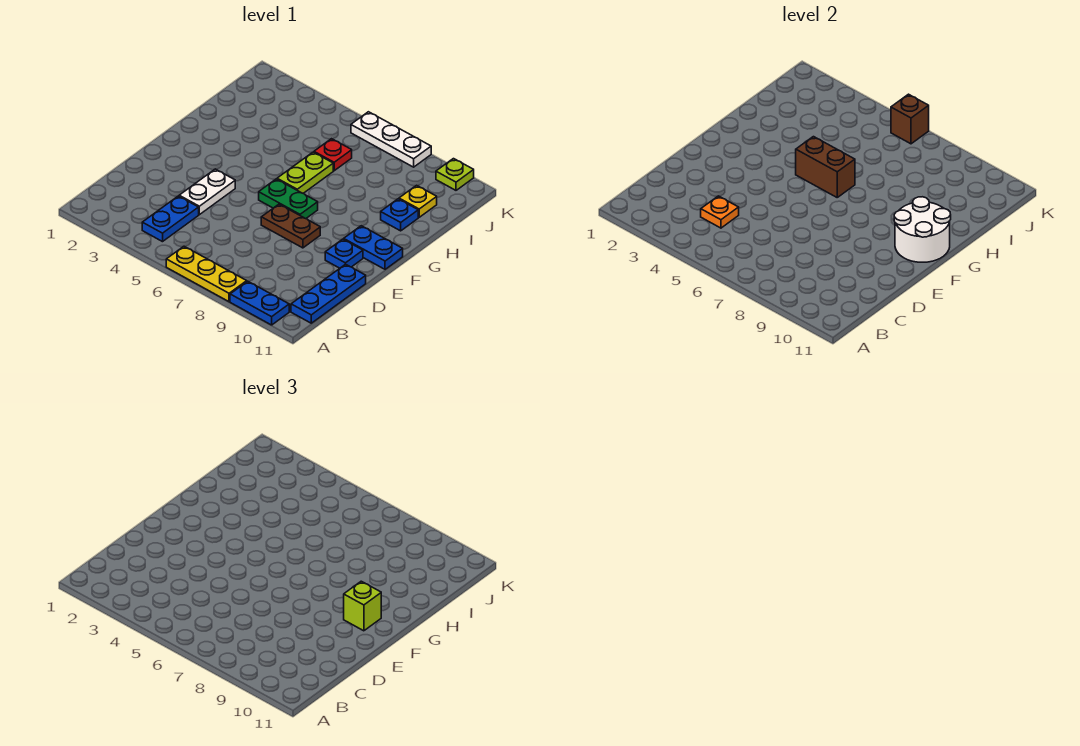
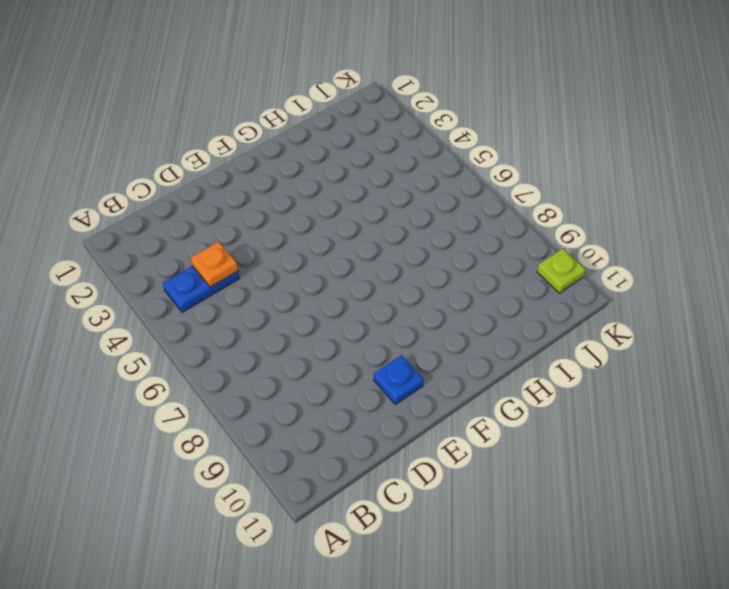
none -> yellow plate A6:A8 level 1
none -> blue plate A9:A10 level 1
none -> blue plate B11:D11 level 1

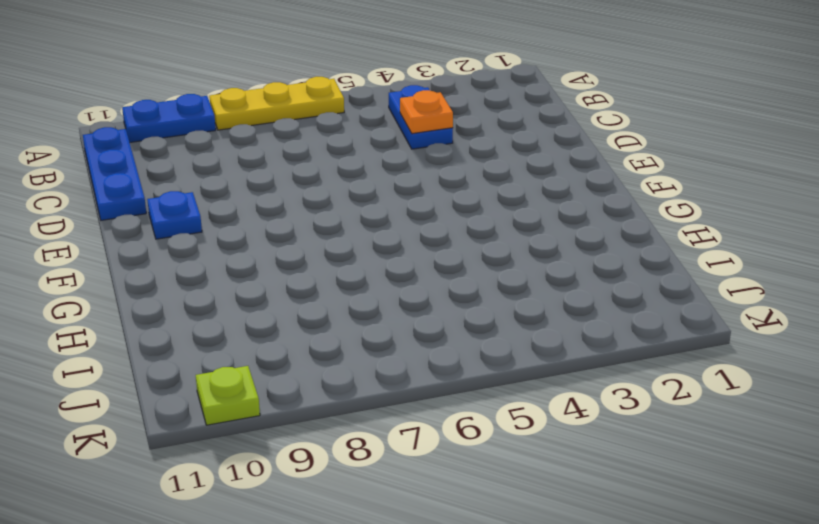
none -> white plate D4:E4 level 1
none -> brown plate E7:E8 level 1
none -> green plate F6:F7 level 1

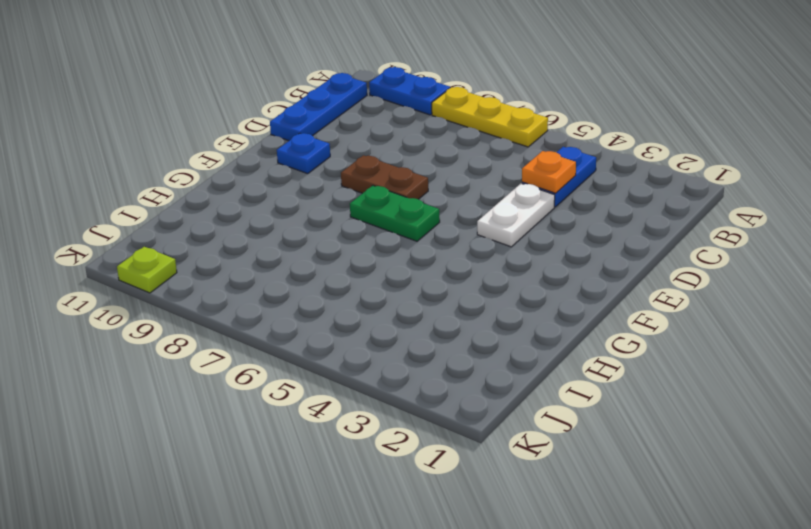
none -> blue plate F10:F11 level 1
none -> lime plate G6:H6 level 1
none -> blue plate H10 level 1

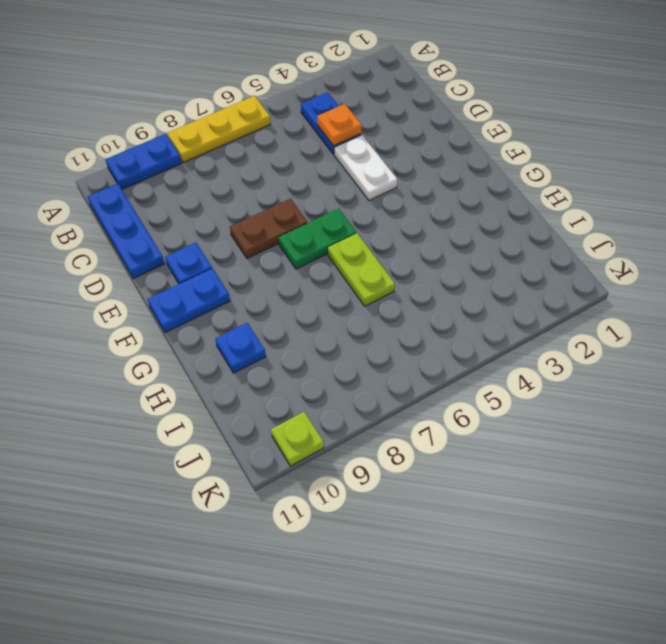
none -> red plate I6 level 1
none -> yellow plate I10 level 1
none -> white plate K6:K8 level 1

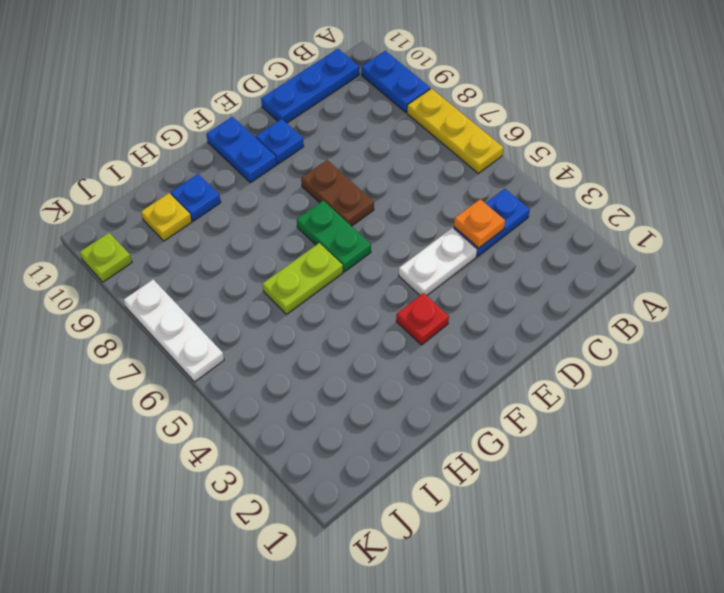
red plate F3 level 1 -> red plate I6 level 1
none -> white round brick F10:G11 level 2
none -> brown brick G5:G6 level 2
none -> brown brick K6 level 2

